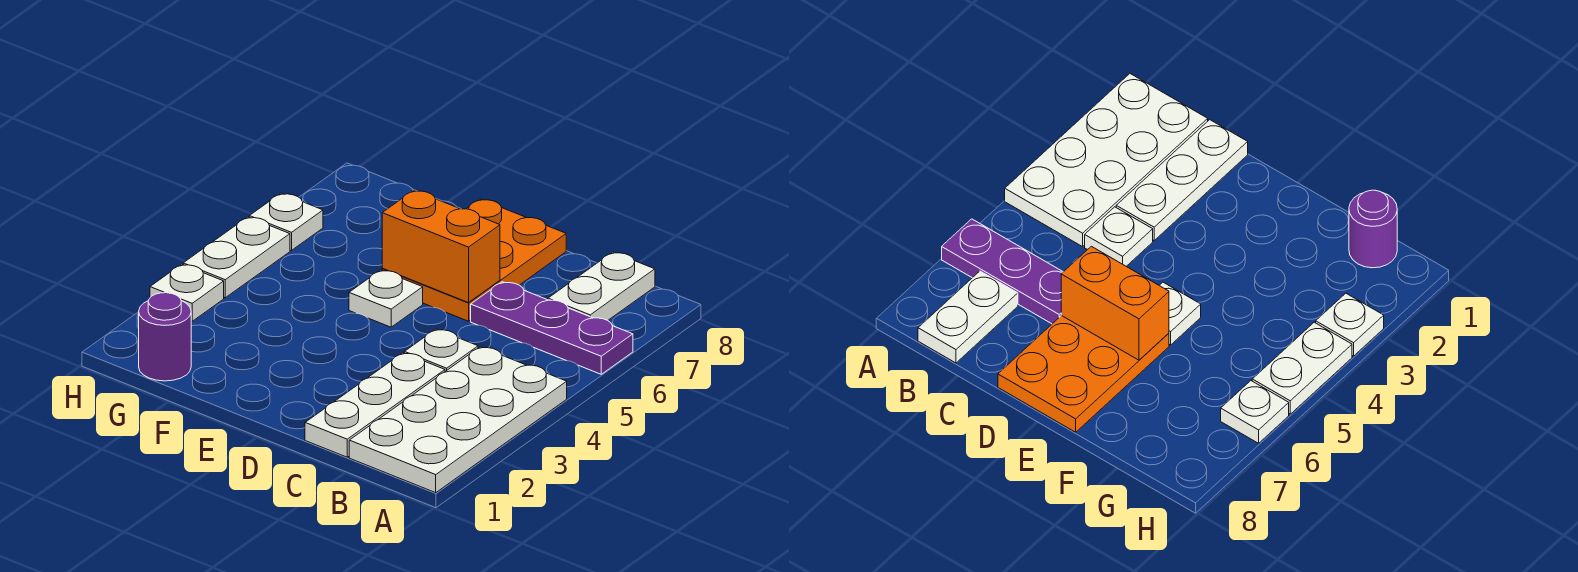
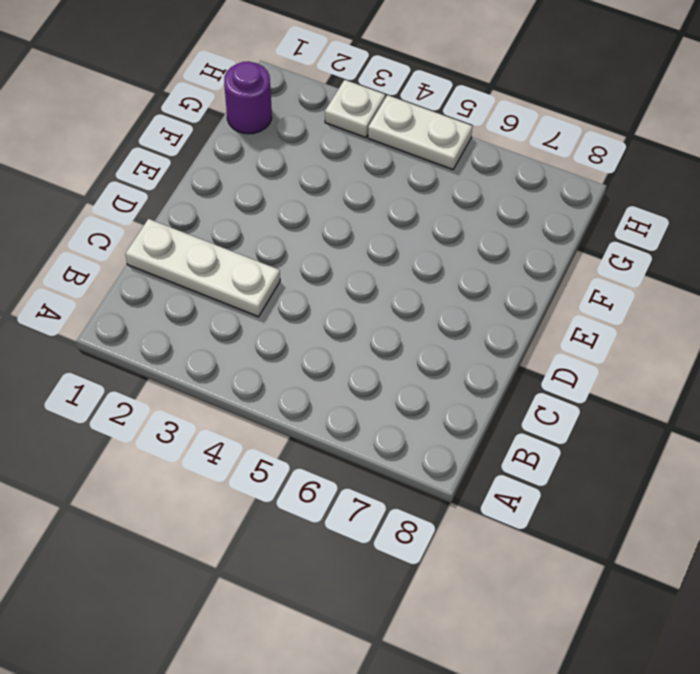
none -> white plate A1:B4 level 1
none -> purple plate A6:C6 level 1
none -> white plate B7:B8 level 1

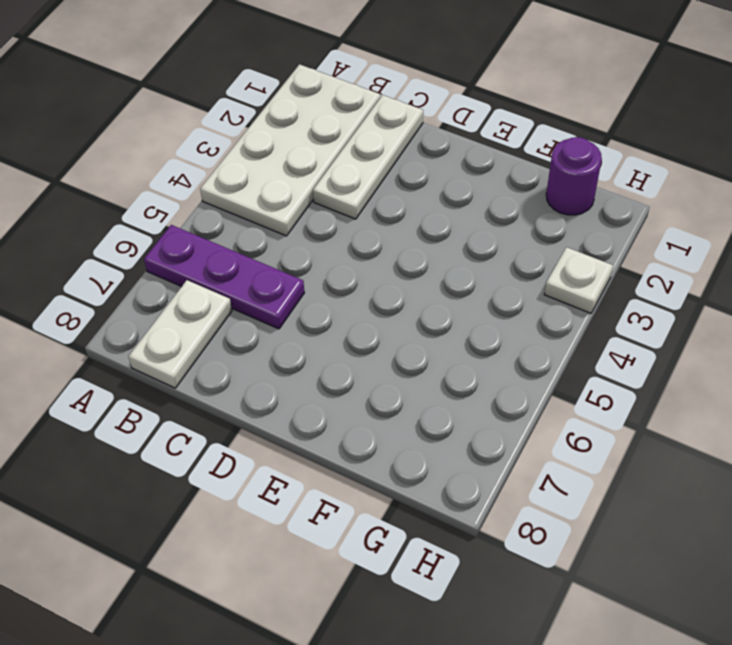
none -> white plate C4 level 1
none -> orange plate D6:E8 level 1
none -> white plate E5 level 1

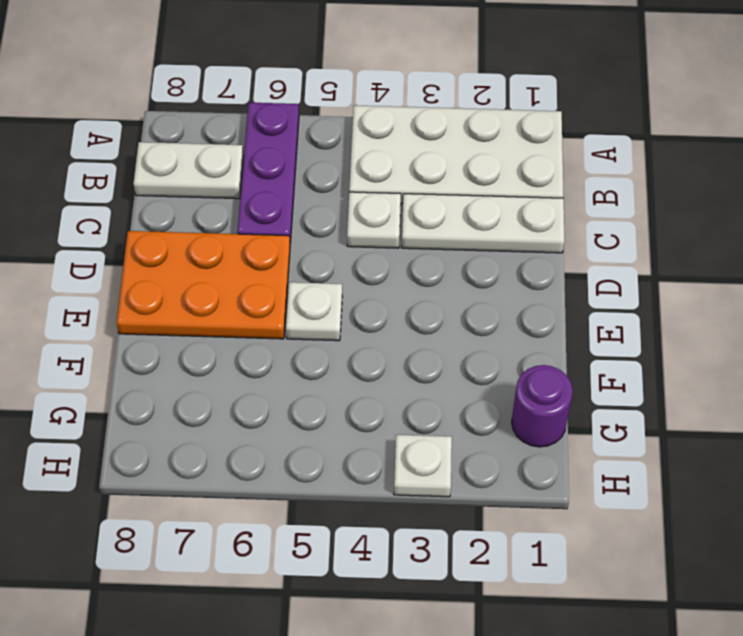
none -> white plate H4:H5 level 1
none -> white plate H6 level 1
none -> orange brick D6:E6 level 2

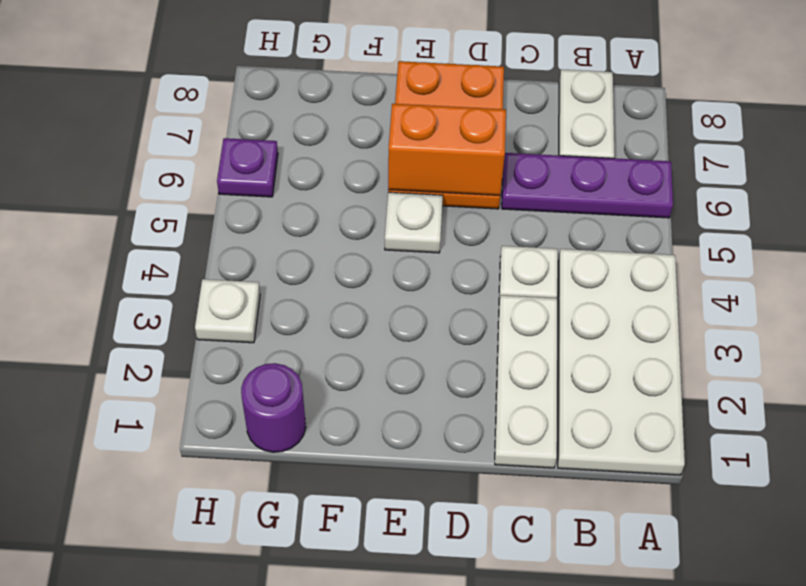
purple plate H6 level 1 -> white plate H6 level 1
none -> white plate H4:H5 level 1

